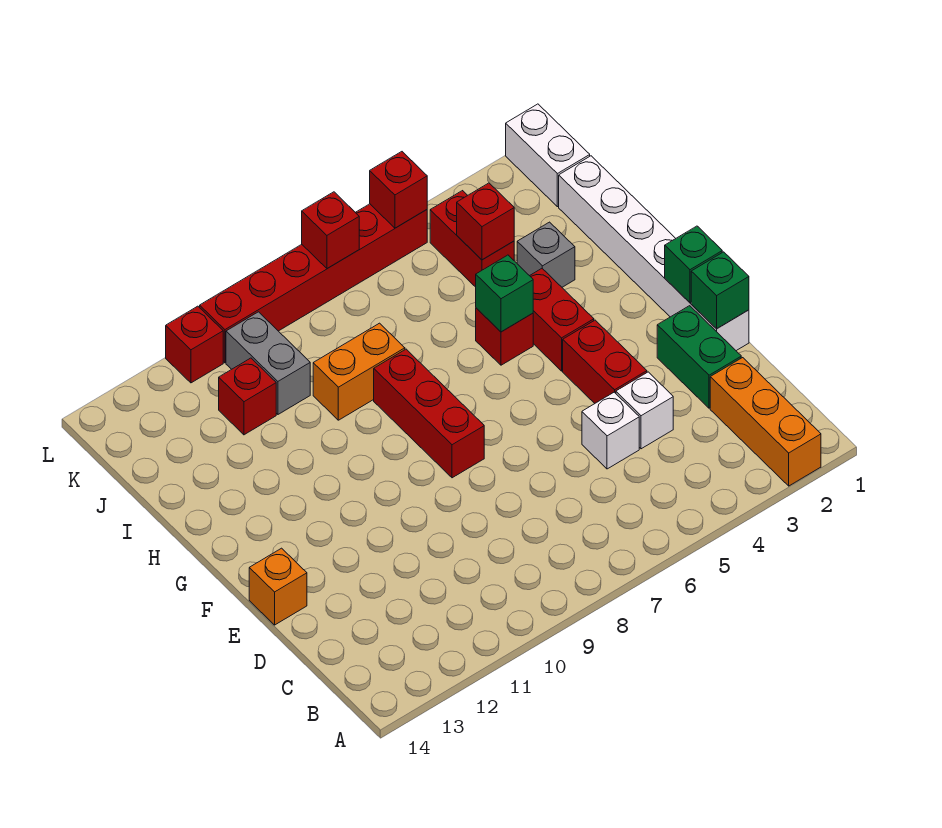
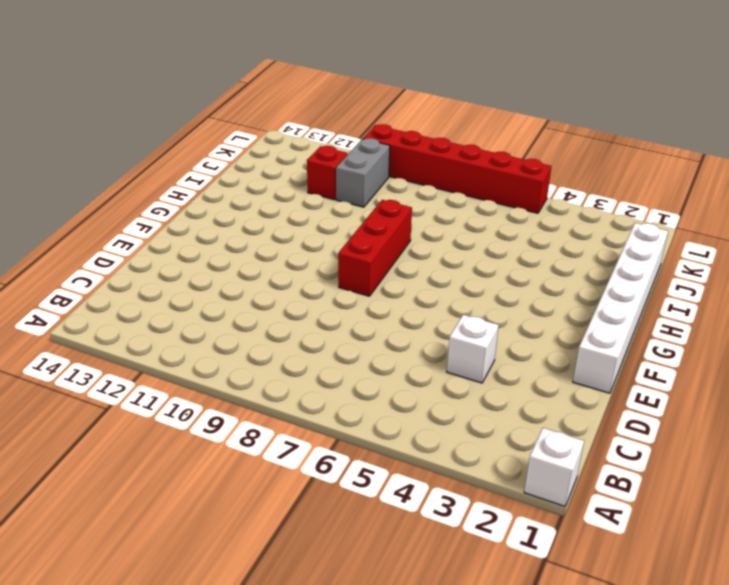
white brick A1 level 1 -> white brick D5 level 1
none -> orange brick A2:C2 level 1
none -> green brick D2:E2 level 1
none -> red brick E4:F4 level 1

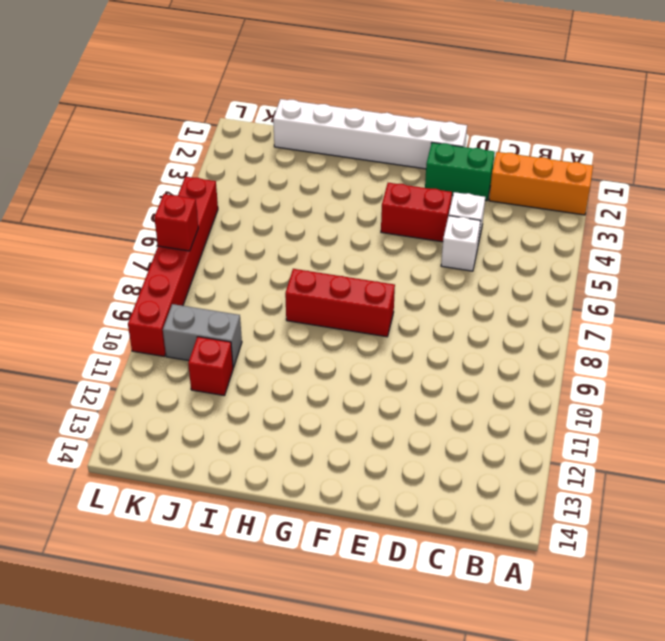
none -> orange brick E14 level 1
none -> red brick G4:H4 level 1
none -> red brick H5 level 1

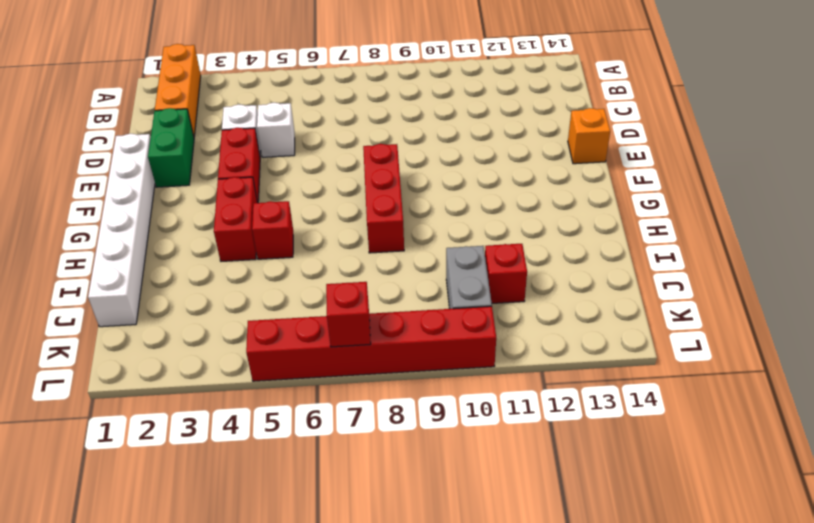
none -> grey brick I3 level 1
none -> orange brick I8:I9 level 1
none -> red brick J4:K4 level 1

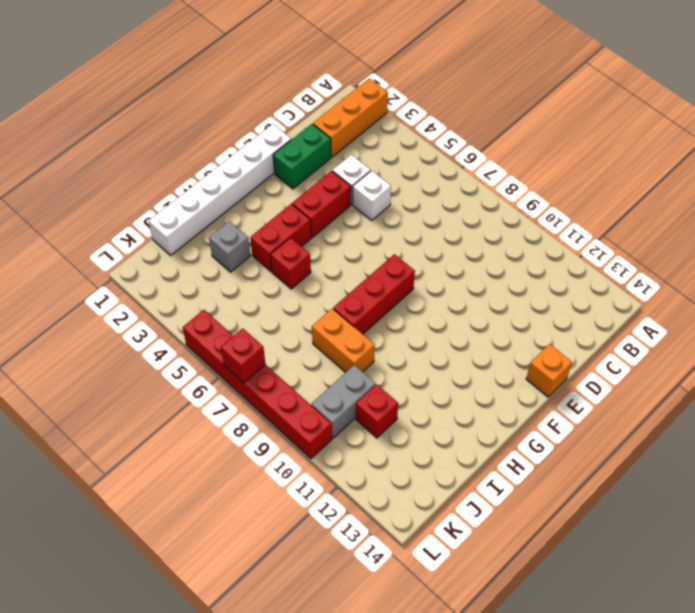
none -> red brick J4:K4 level 1
none -> white brick K1:L1 level 1
none -> red brick L11 level 1

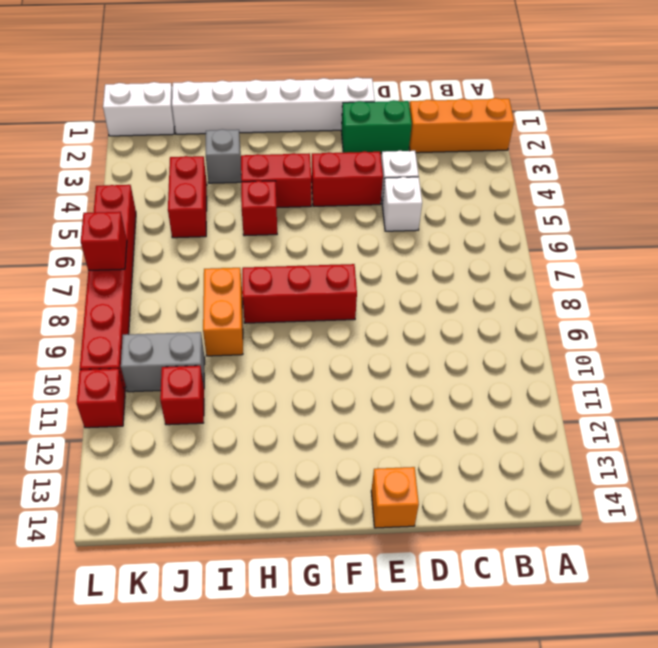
red brick J4:J5 level 1 -> red brick J4:K4 level 1
none -> green brick E1 level 2
none -> green brick F1 level 2
none -> green brick H5 level 2

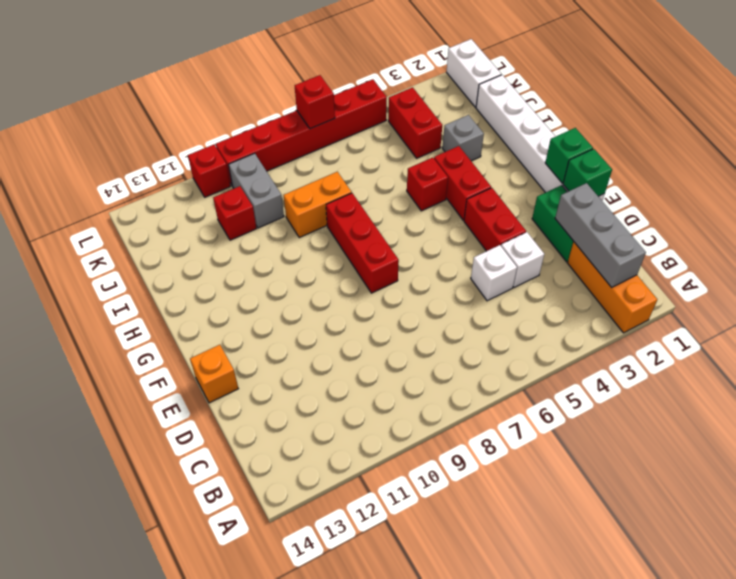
grey brick B2:D2 level 2 -> none
none -> green brick H5 level 2
none -> red brick J4 level 2
none -> red brick L5 level 2

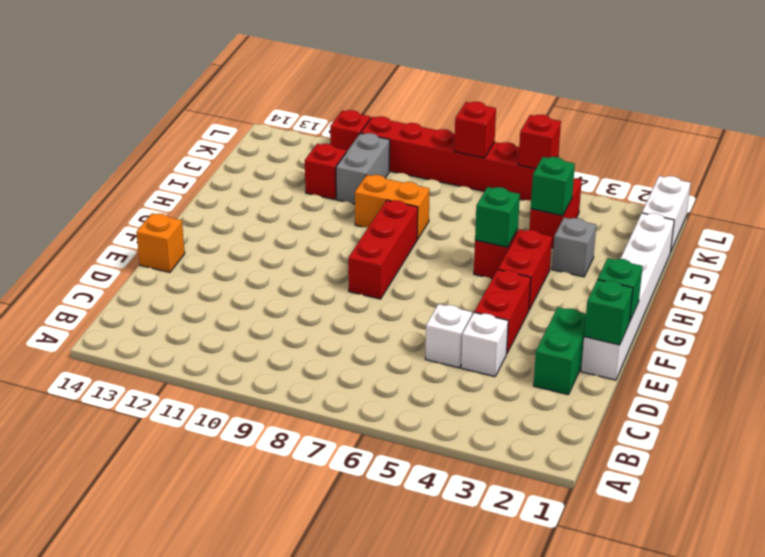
green brick J4 level 2 -> red brick J4 level 2
none -> orange brick A2:C2 level 1

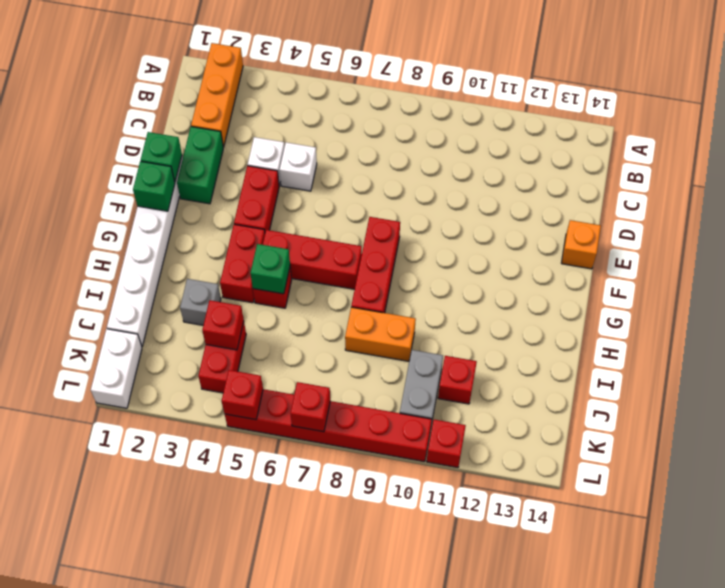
red brick G5:G7 level 1 -> none

